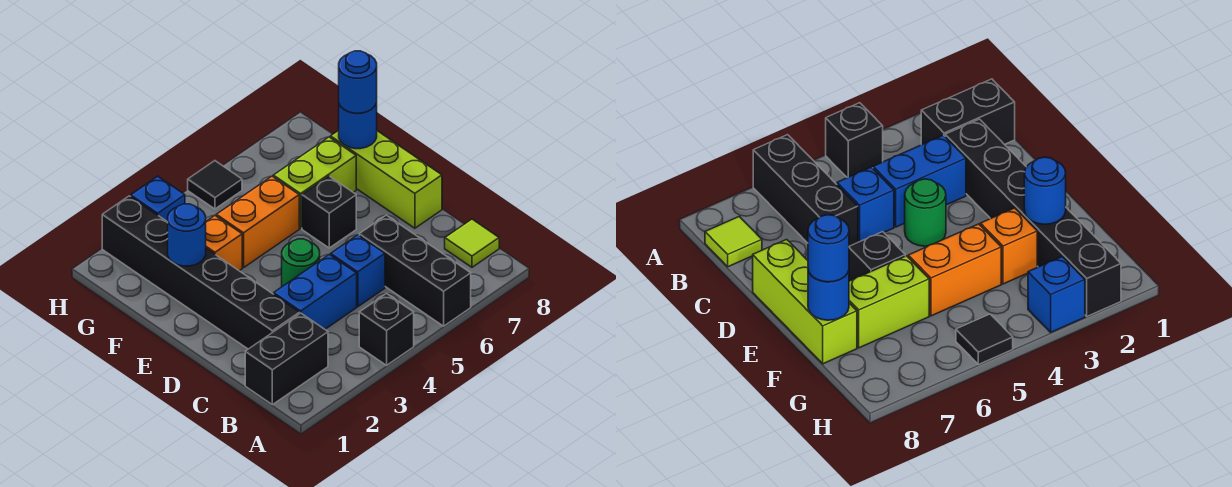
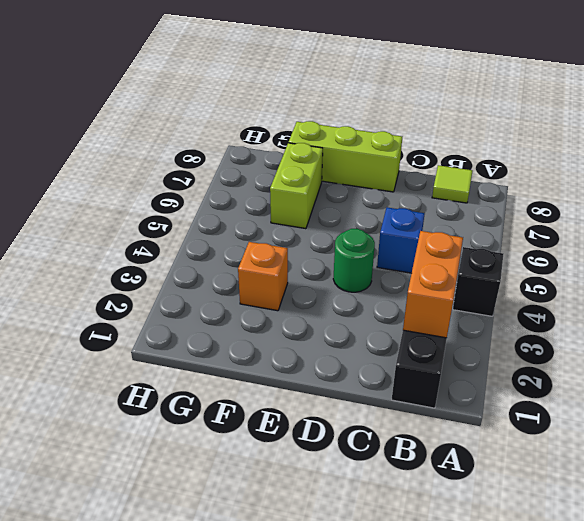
orange brick B2:B3 level 2 -> orange brick F4:F5 level 1
none -> black brick A6:C6 level 1
none -> black brick C2:H2 level 1
none -> blue brick C3:C4 level 1

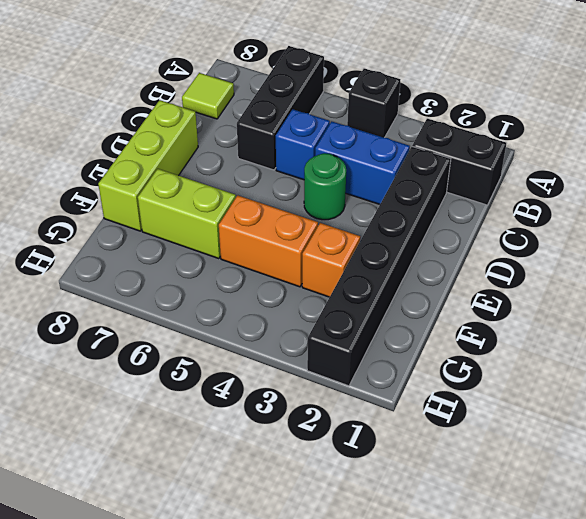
none -> black brick E6 level 1
none -> blue brick H3 level 1
none -> black tile H5 level 1

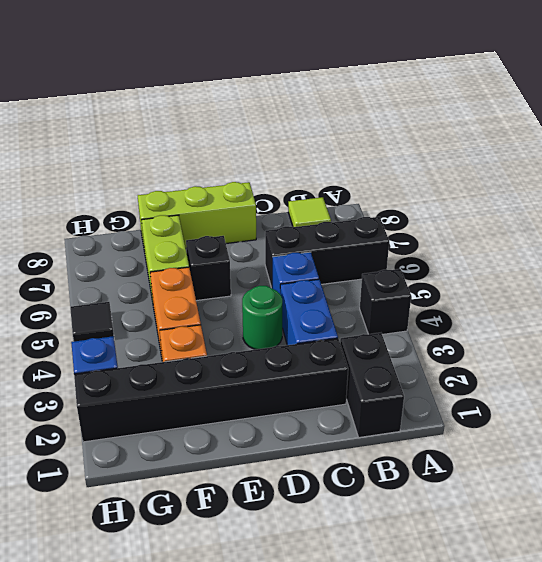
none -> blue round brick F2 level 2
none -> blue round brick F8 level 2
none -> blue round brick F8 level 3

